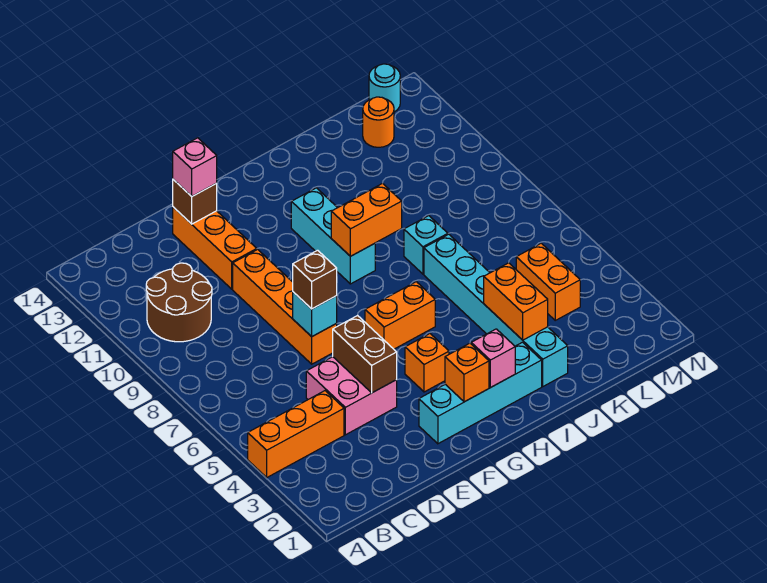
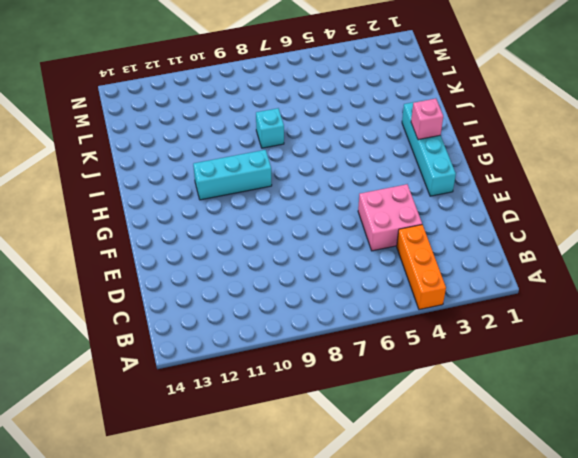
none -> brown round brick B10:C11 level 1
none -> orange brick E7:E10 level 1
none -> orange brick E11:E13 level 1

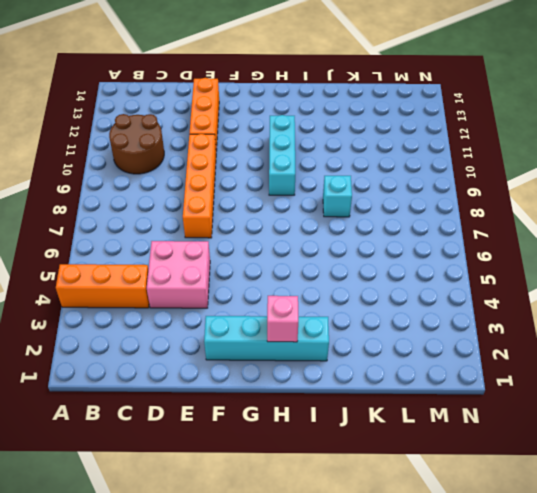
none -> orange brick G4 level 1
none -> orange brick G6:H6 level 1
none -> cyan brick J2:J7 level 1

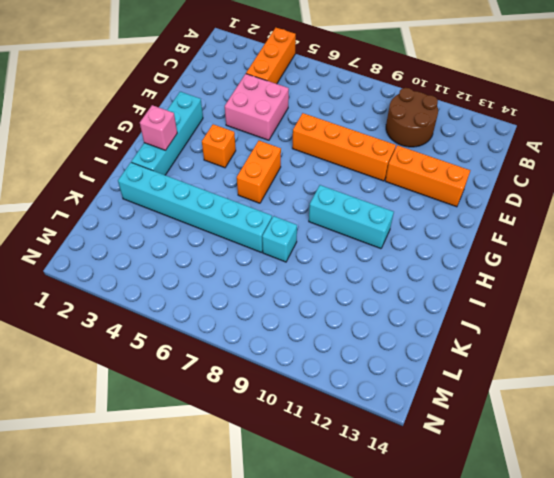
none -> orange brick L4:L5 level 1
none -> orange round brick L13 level 1
none -> cyan round brick M14 level 1

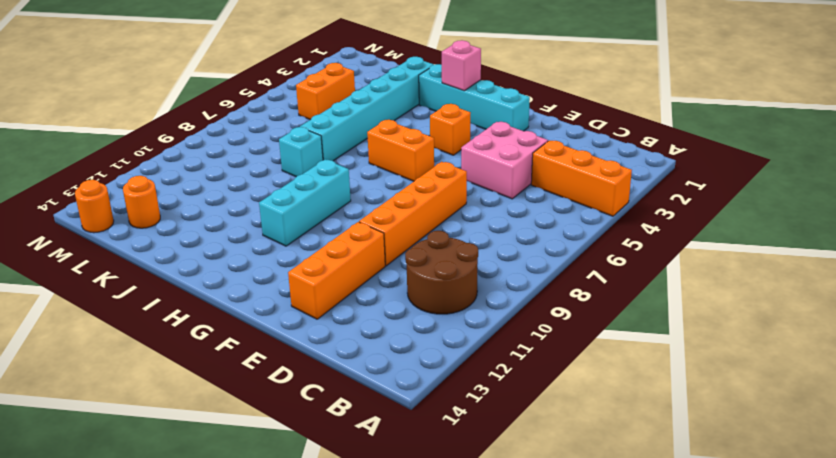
orange round brick M14 level 1 -> cyan round brick M14 level 1
none -> brown brick E4:E5 level 2
none -> cyan brick E7 level 2
none -> brown brick E13 level 2

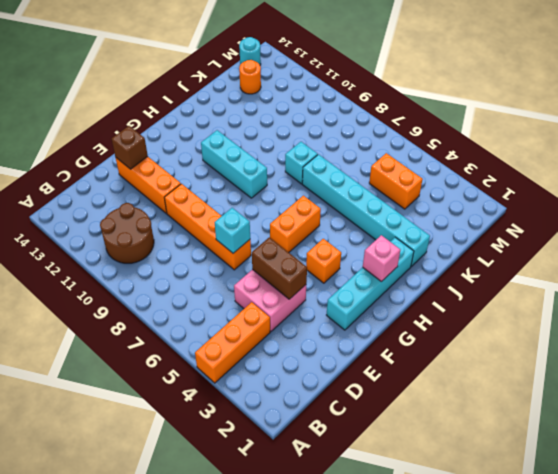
none -> orange brick G2 level 2
none -> orange brick H9:I9 level 2
none -> orange brick J3:J4 level 2

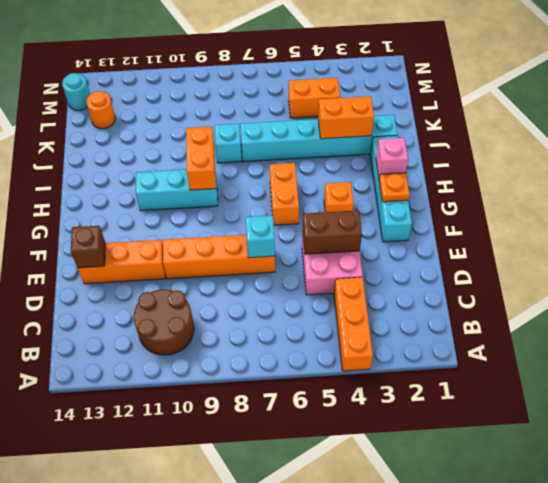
orange plate G2 level 2 -> orange brick G2 level 2
none -> brown brick E7 level 3
none -> pink brick E13 level 3

